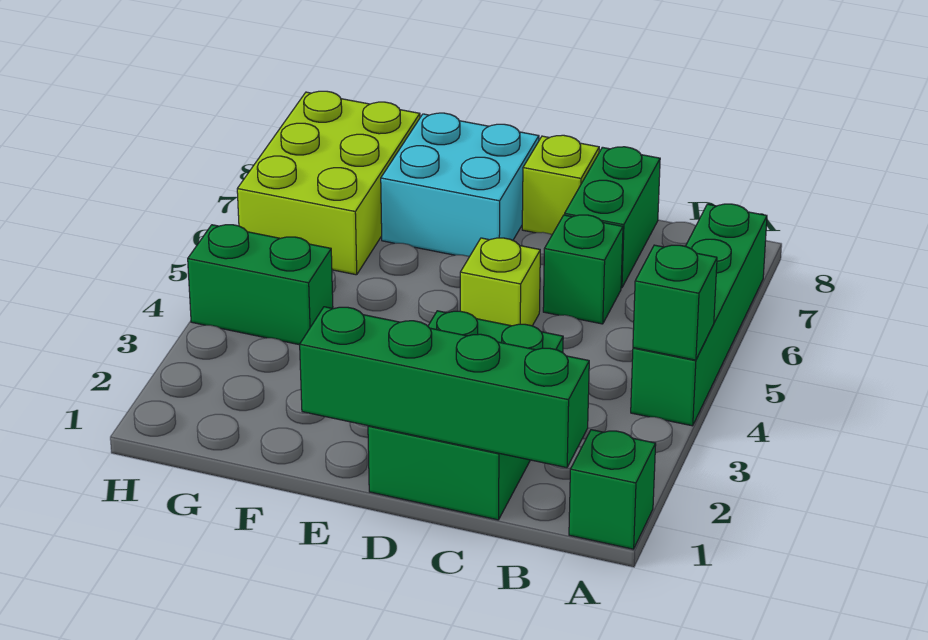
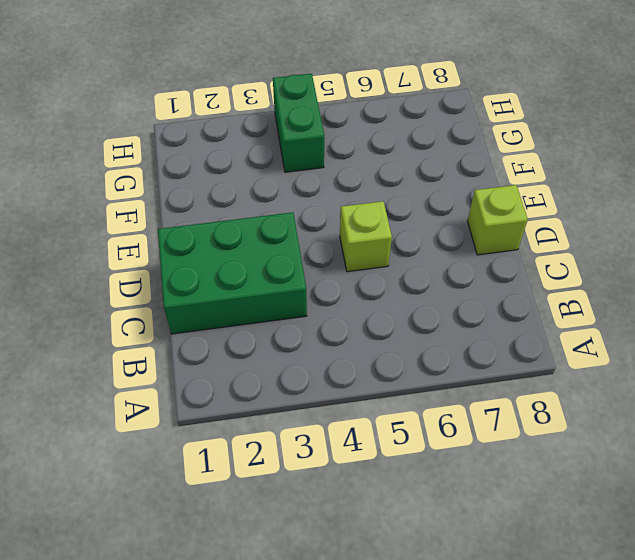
none -> green brick A1 level 1
none -> green brick A4:A7 level 1
none -> green brick C6 level 1

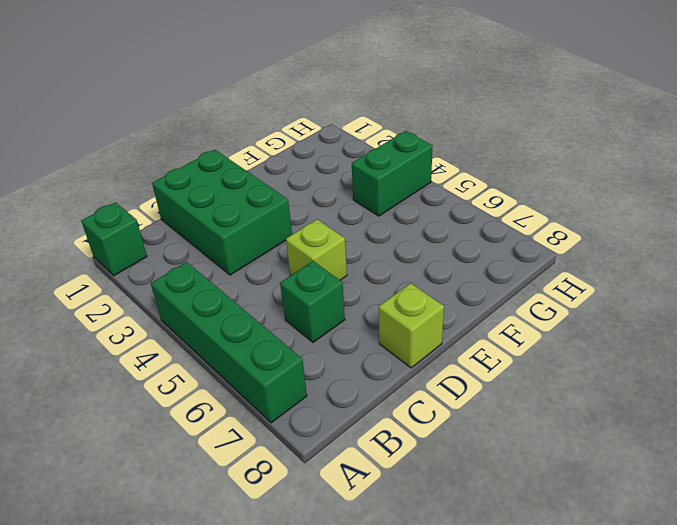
none -> green brick C7:C8 level 1
none -> cyan brick E7:F8 level 1
none -> lime brick G6:H8 level 1

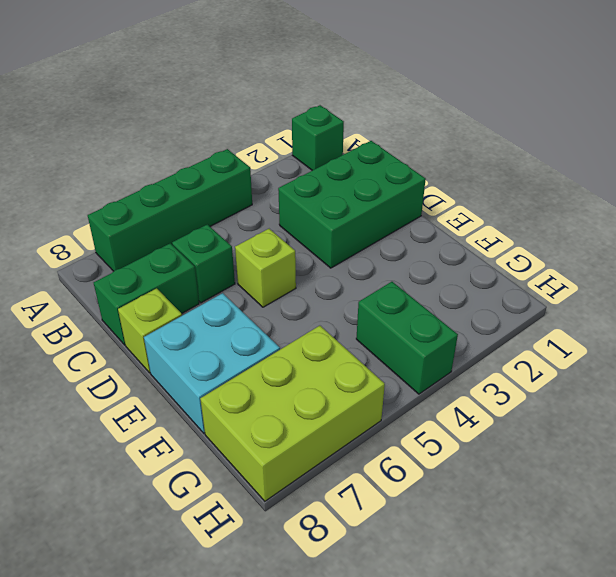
none -> green brick A4 level 2
none -> green brick B1:E1 level 2

